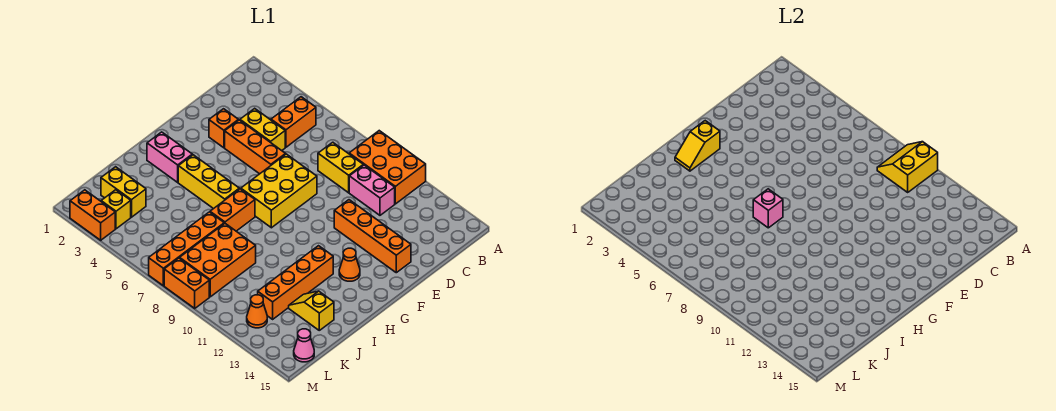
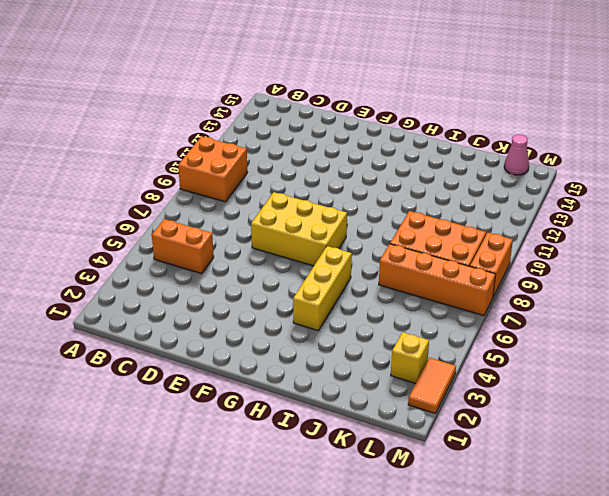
orange brick A9:B10 level 1 -> orange brick A9:B11 level 1
orange tile M2:M3 level 1 -> orange brick M2:M3 level 1
none -> yellow brick C8:C9 level 1
none -> pink brick C10:C11 level 1
none -> yellow brick D4:D5 level 1

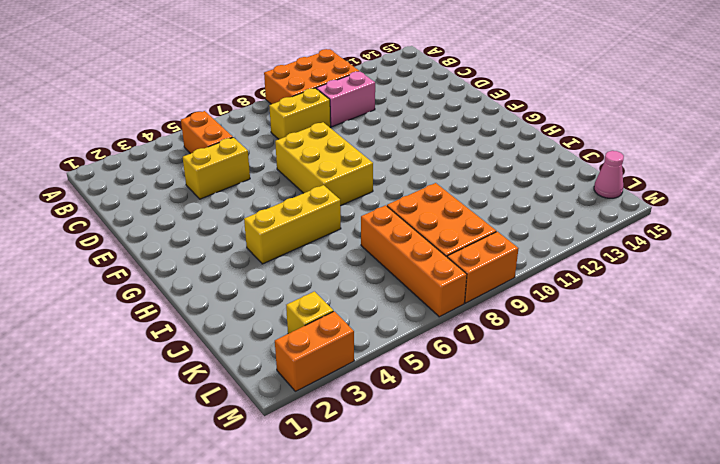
none -> orange brick E3 level 1
none -> orange brick E4:E6 level 1
none -> orange brick E11:E14 level 1

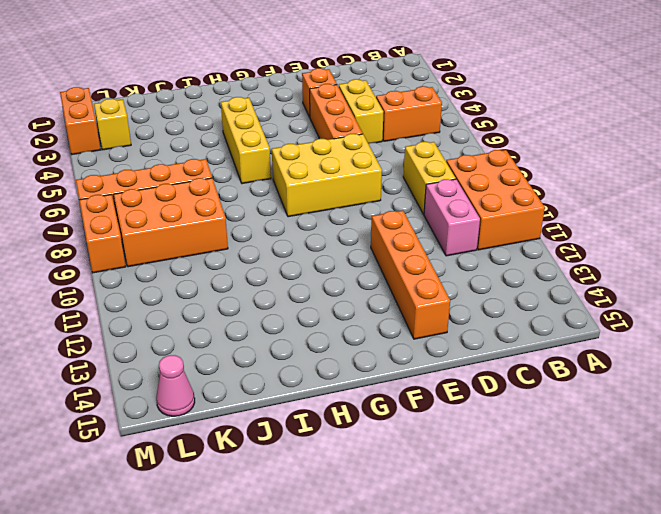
none -> orange cone G13 level 1
none -> pink brick H2:H3 level 1
none -> orange brick H7:I7 level 1

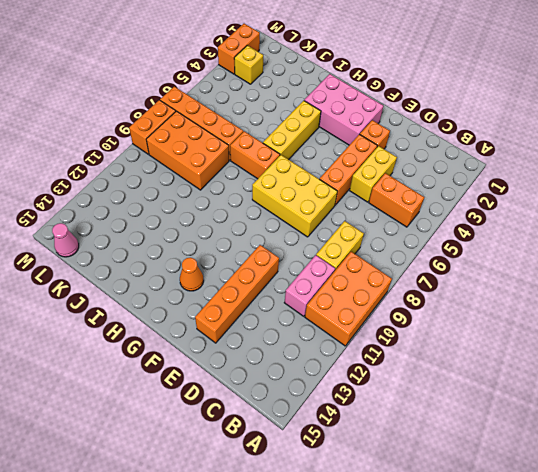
pink brick F2:H3 level 1 -> pink brick H2:H3 level 1
none -> orange brick H12:K12 level 1
none -> yellow slope J13:J14 level 1 top 14
none -> yellow brick K2:K3 level 1

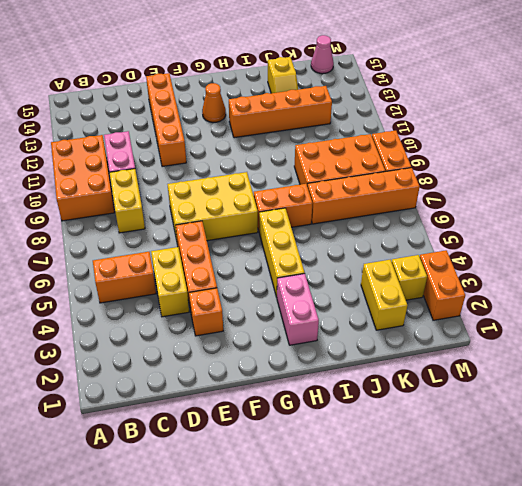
none -> orange cone L12 level 1
none -> yellow slope A9:B10 level 2 top 10
none -> yellow slope G2:H2 level 2 top G

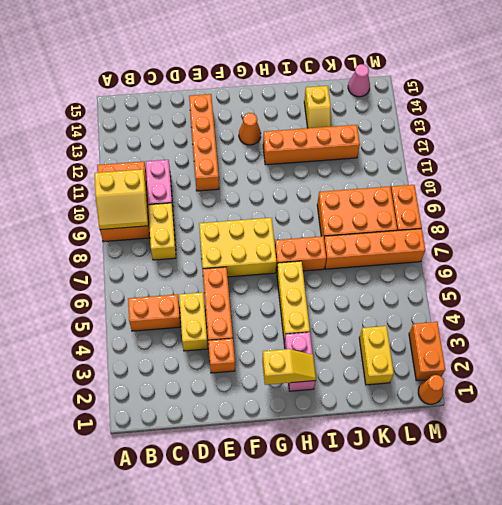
orange cone M1 level 1 -> orange cone L12 level 1
none -> yellow brick L3 level 1
none -> pink brick H7 level 2

